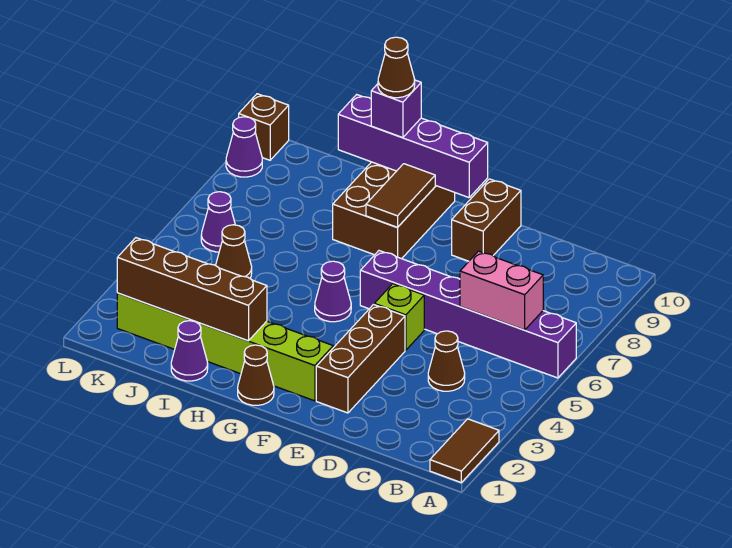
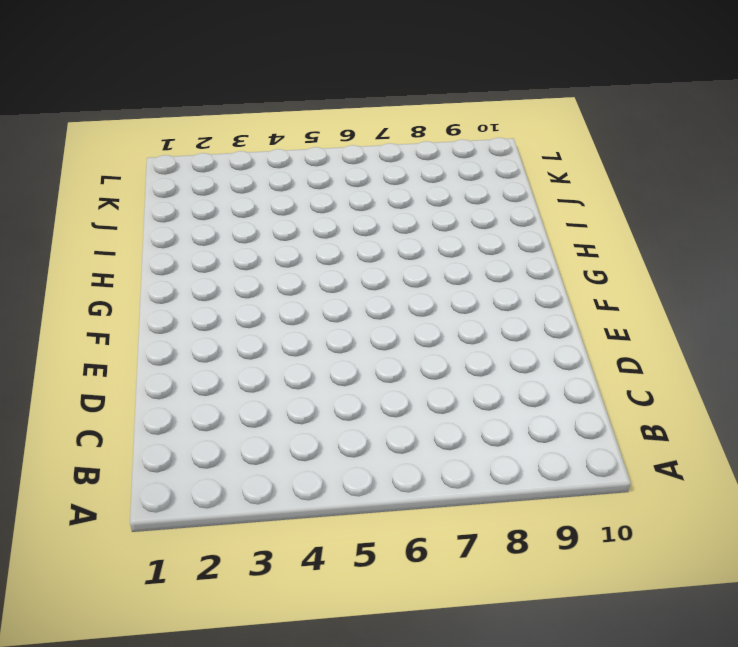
none -> brown tile A1:A2 level 1
none -> purple brick A6:F6 level 1
none -> brown cone C4 level 1

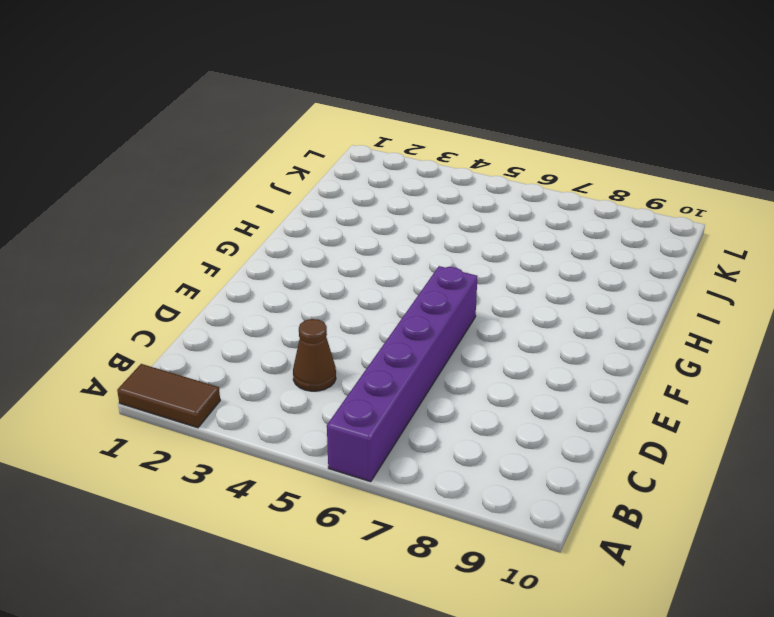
none -> brown brick E2:E4 level 1
none -> lime brick E5 level 1
none -> brown brick E9:E10 level 1

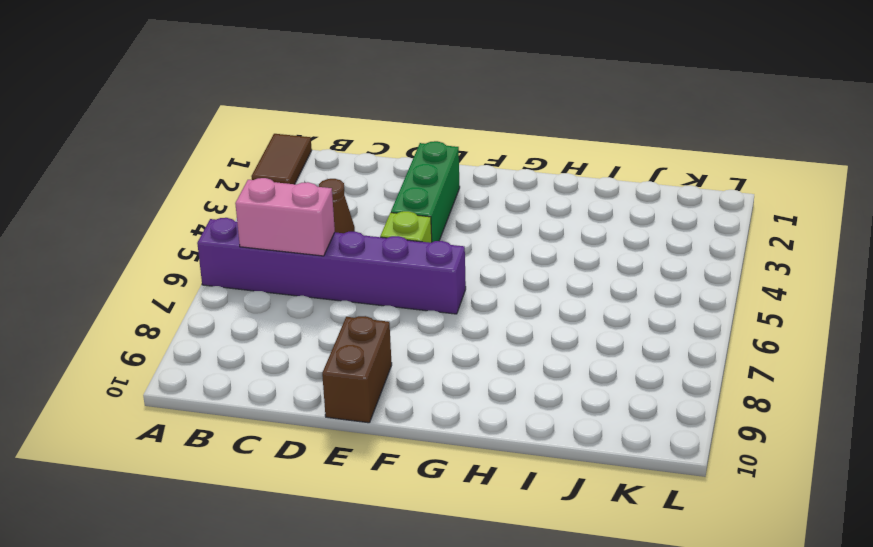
green brick E2:E4 level 1 -> brown brick E2:E4 level 1
none -> lime brick F2:K2 level 1
none -> brown cone G1 level 1
none -> purple cone G5 level 1

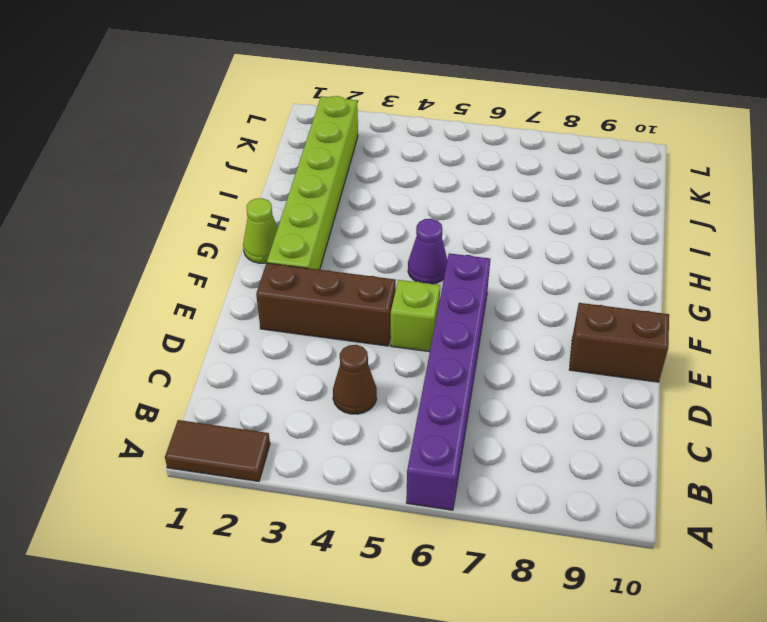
lime cone G1 level 1 -> brown cone G1 level 1
none -> brown brick G8:H10 level 1
none -> purple cone I1 level 1
none -> brown cone J5 level 1

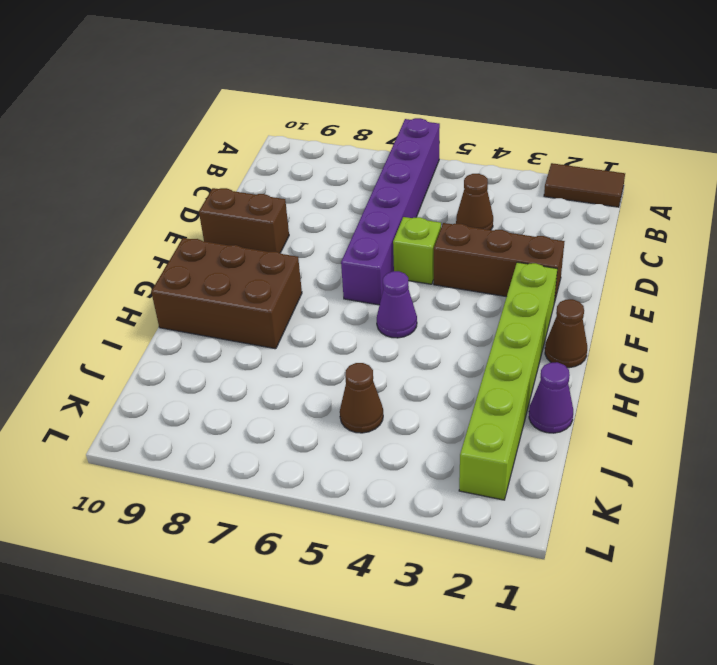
none -> purple cone K6 level 1
none -> purple cone L9 level 1
none -> brown brick L10 level 1

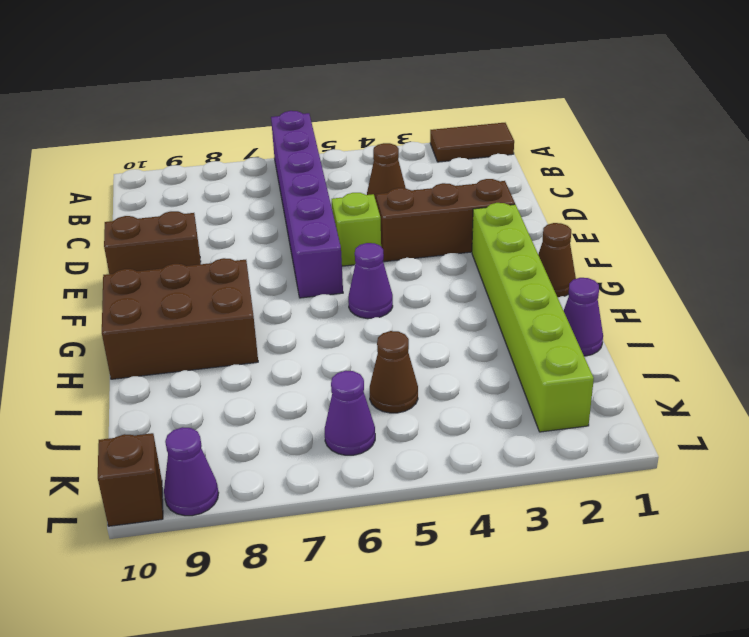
none -> pink brick B6:C6 level 2
none -> purple brick F10:I10 level 2
none -> brown tile G8:G9 level 2

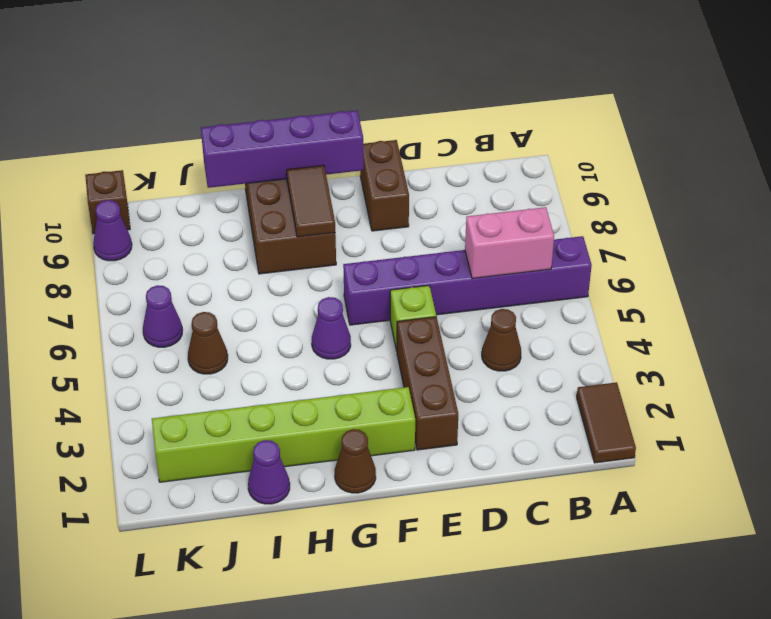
none -> brown brick H2:K2 level 2
none -> purple brick H10 level 3
none -> brown cone H10 level 4

